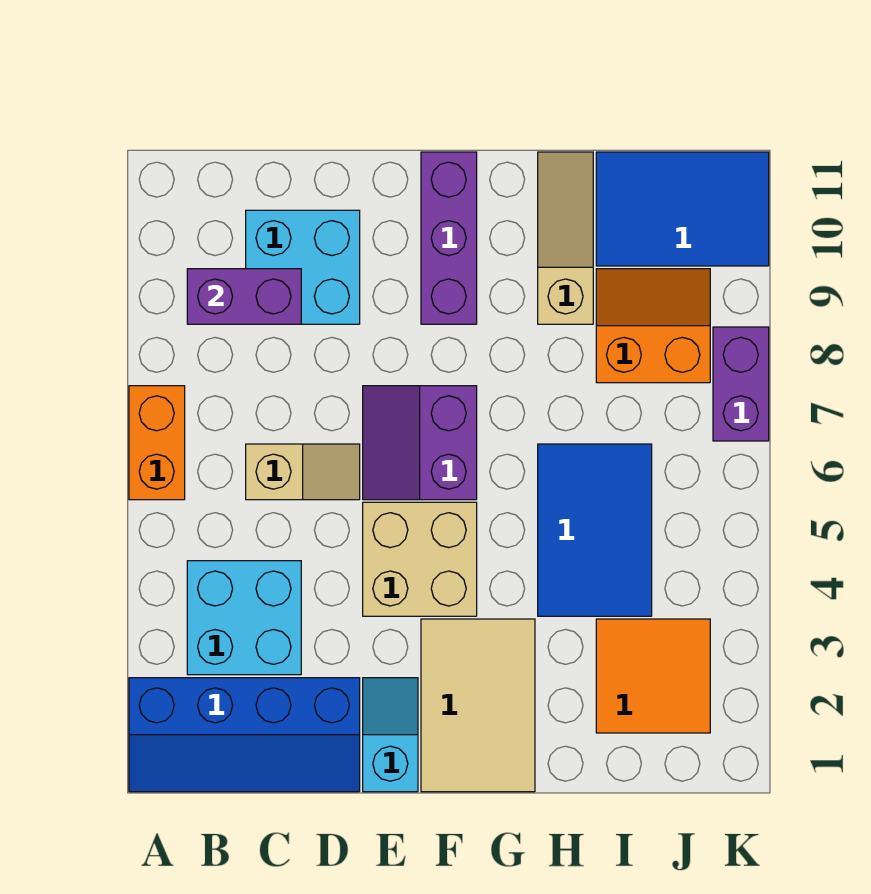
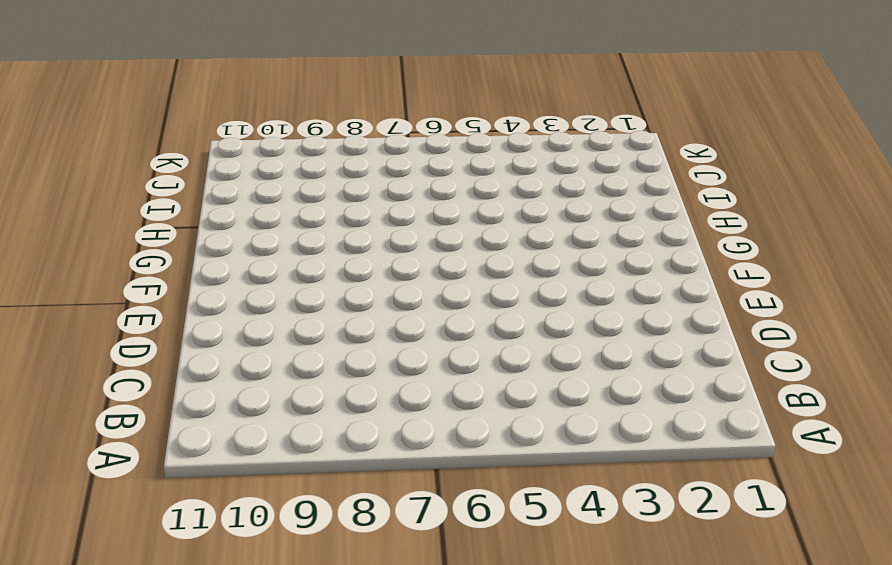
none -> blue slope A1:D2 level 1 top 2
none -> orange brick A6:A7 level 1
none -> cyan brick B3:C4 level 1

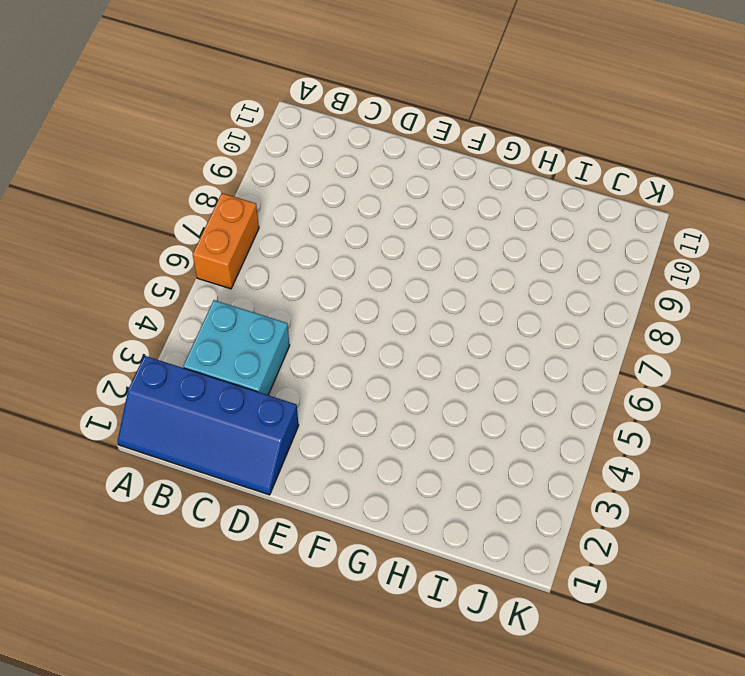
none -> tan slope C6:D6 level 1 top C
none -> cyan brick C9:D10 level 1
none -> cyan slope E1:E2 level 1 top 1

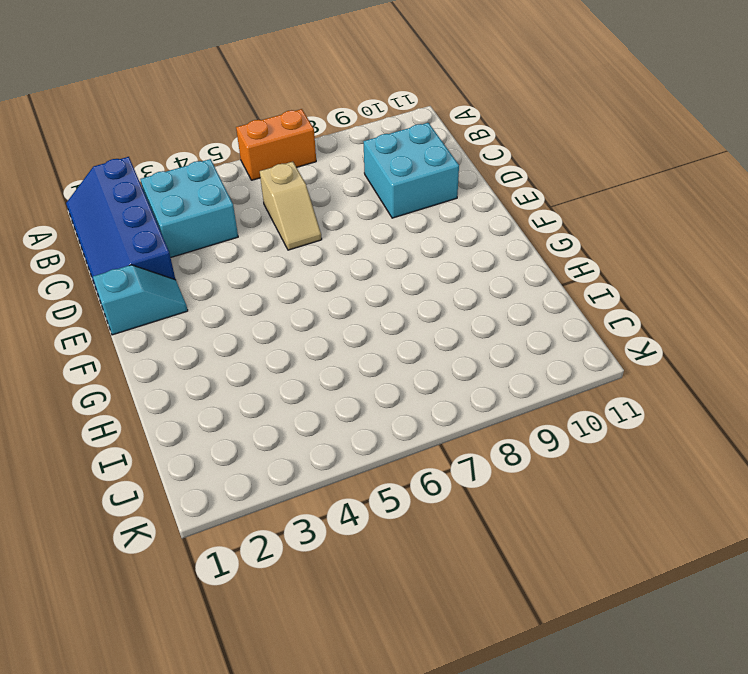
none -> tan brick E4:F5 level 1
none -> purple slope E6:F7 level 1 top F
none -> tan tile F1:G3 level 1

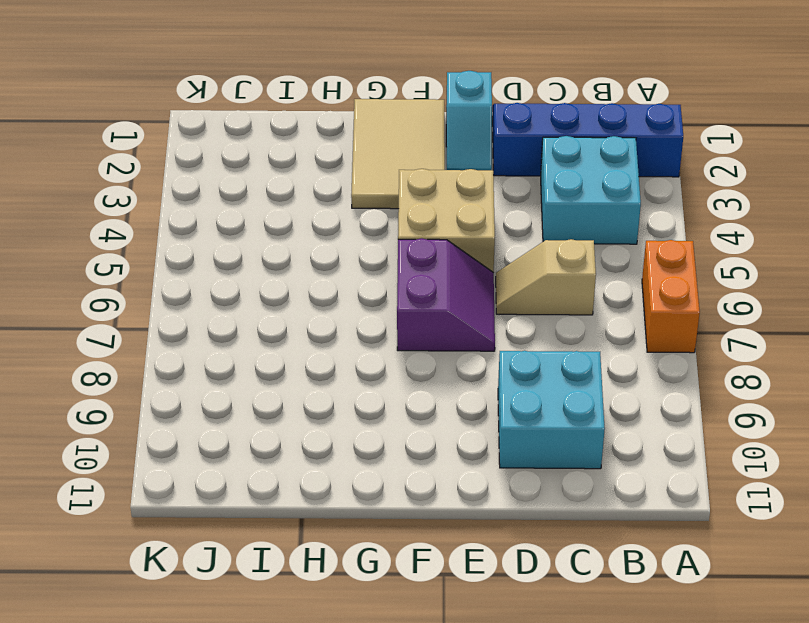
none -> purple brick F9:F11 level 1
none -> blue tile H4:I6 level 1
none -> tan slope H9:H11 level 1 top 9

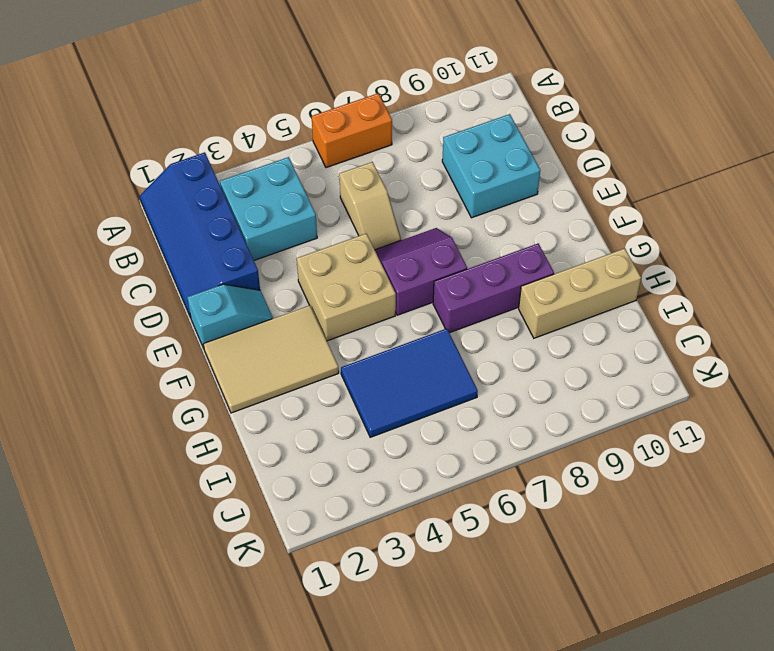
purple brick G7:G9 level 1 -> purple brick F9:F11 level 1
tan brick H9:H11 level 1 -> tan slope H9:H11 level 1 top 9
none -> orange tile I2:J3 level 1
none -> orange slope I8:J9 level 1 top 8
none -> blue tile I10:K11 level 1

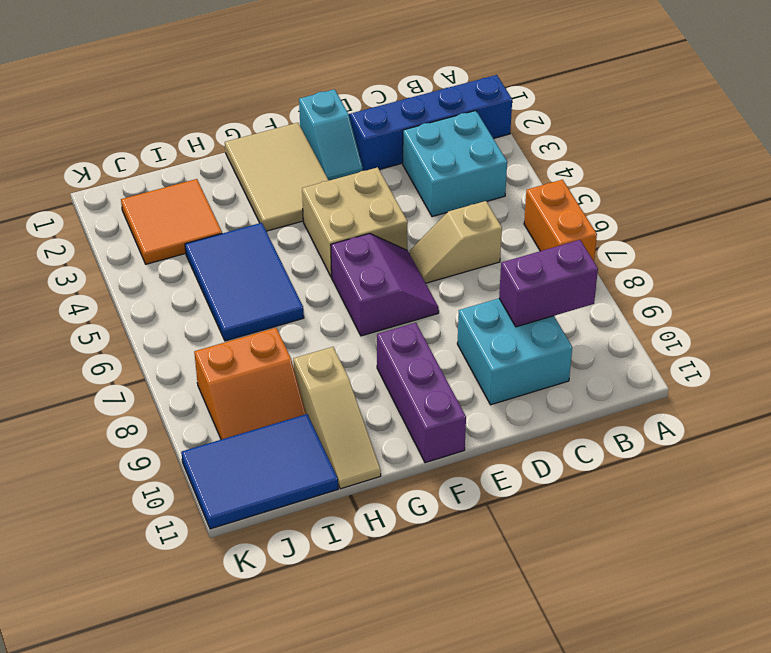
none -> purple brick K7:K8 level 1

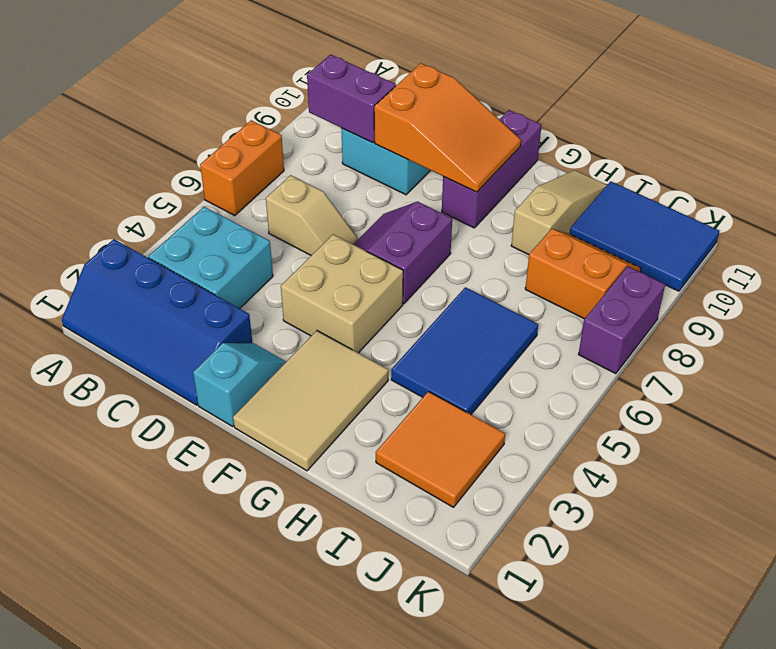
orange slope D9:F10 level 2 top D -> none

